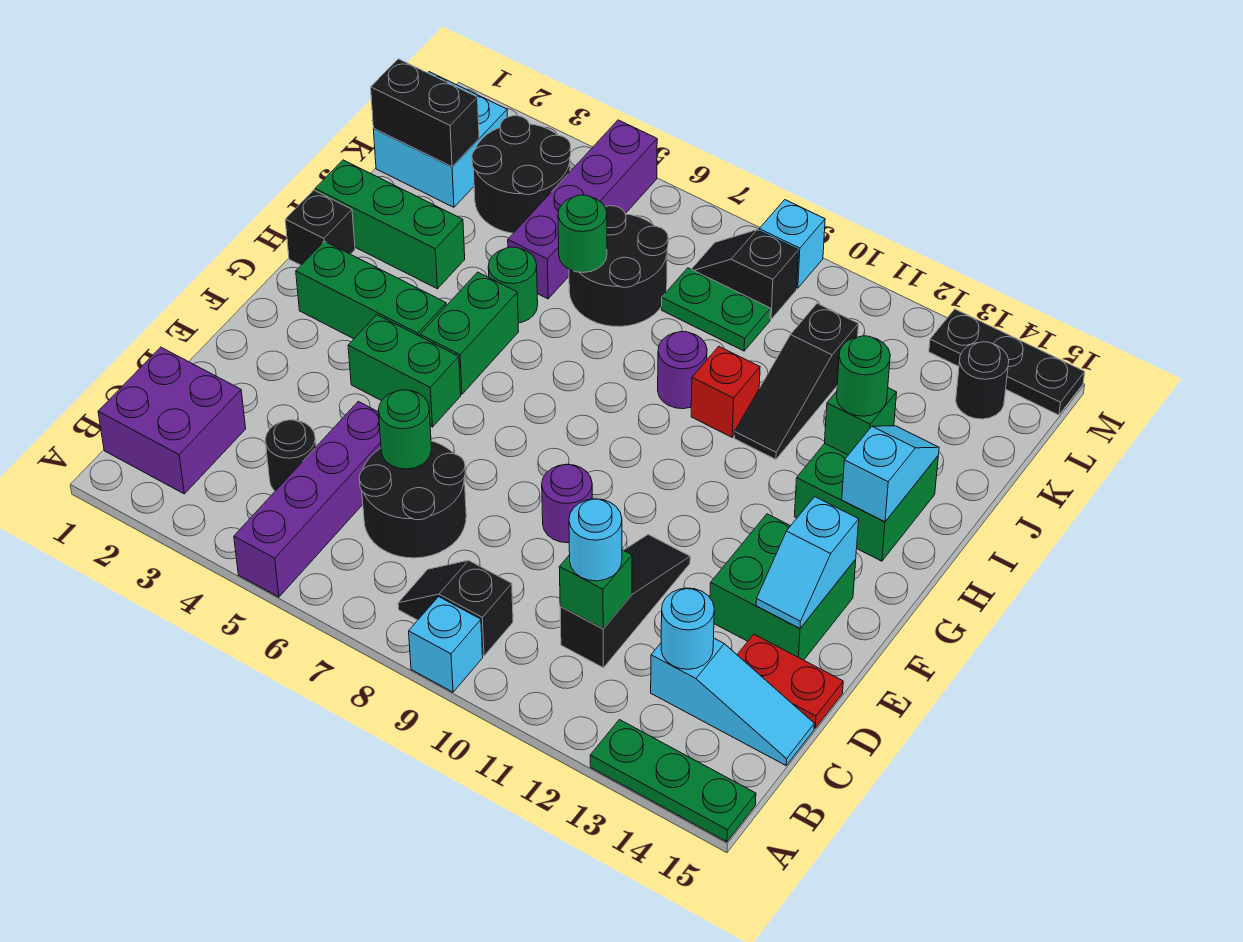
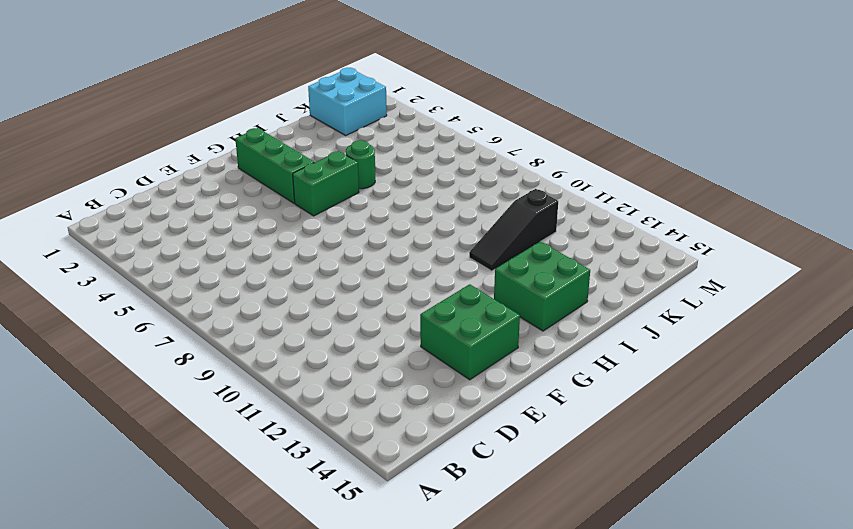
none -> purple brick A5:D5 level 1
none -> cyan brick A9 level 1
none -> green plate A13:A15 level 1
none -> purple brick B1:C2 level 1

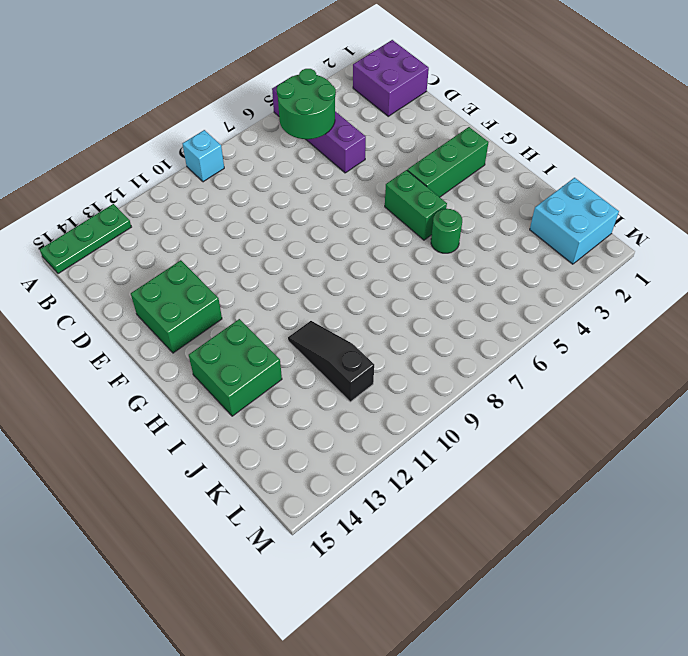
green round brick B5:C6 level 2 -> none
none -> black slope B8:B9 level 1 top 9
none -> black round brick C4 level 1
none -> black round brick C6:D7 level 1
none -> black slope C11:E11 level 1 top C

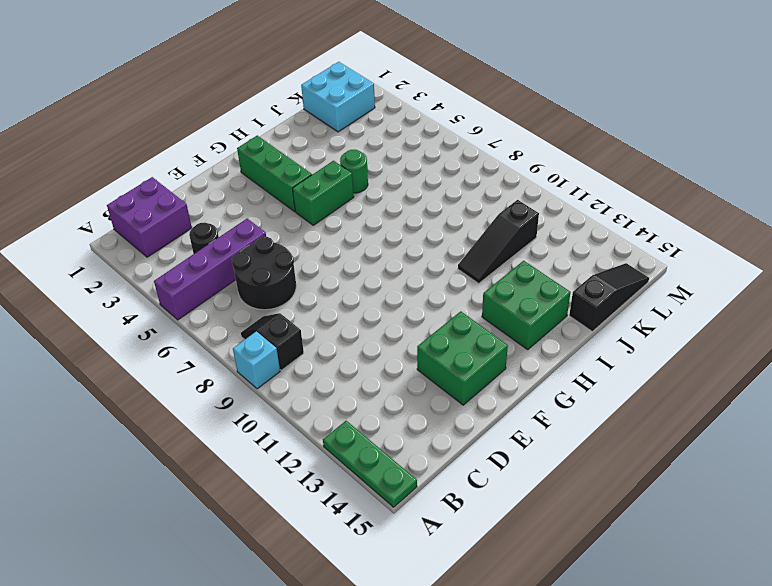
black slope J15:L15 level 1 top J -> black slope C11:E11 level 1 top C
none -> cyan slope C13:C15 level 1 top 13
none -> red plate D14:D15 level 1
none -> purple round brick E9 level 1
none -> green brick F4:F5 level 1

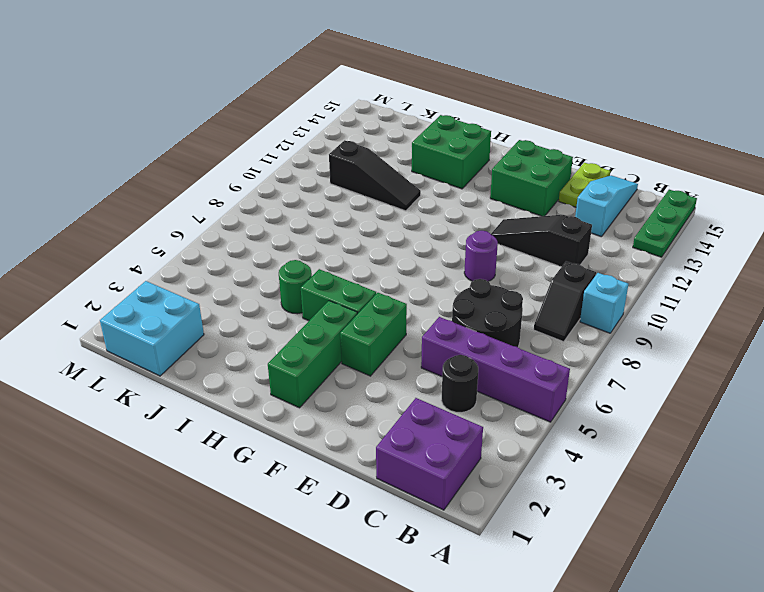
lime plate D14:D15 level 1 -> red plate D14:D15 level 1
none -> black brick H1 level 1
none -> green brick I1:I3 level 1
none -> purple round brick I9 level 1
none -> red brick I10 level 1

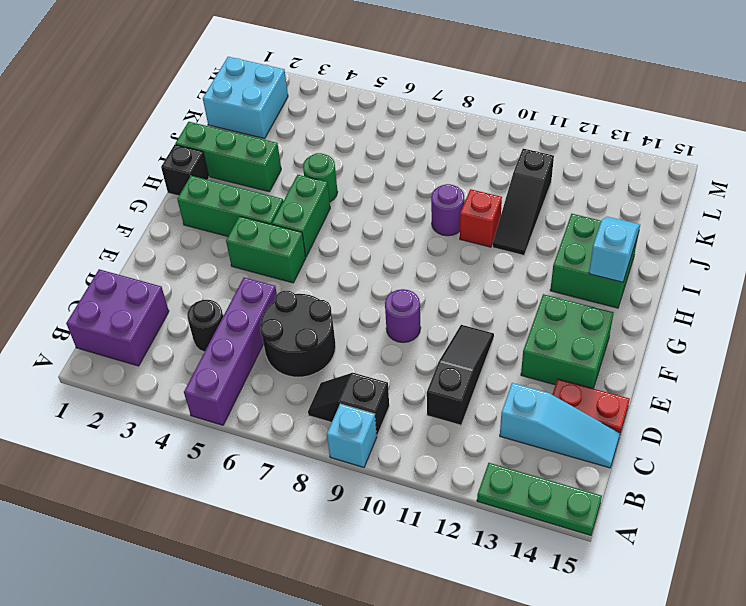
none -> purple brick J5:M5 level 1
none -> black round brick J6:K7 level 1
none -> black round brick K3:L4 level 1
none -> green plate K8:K9 level 1

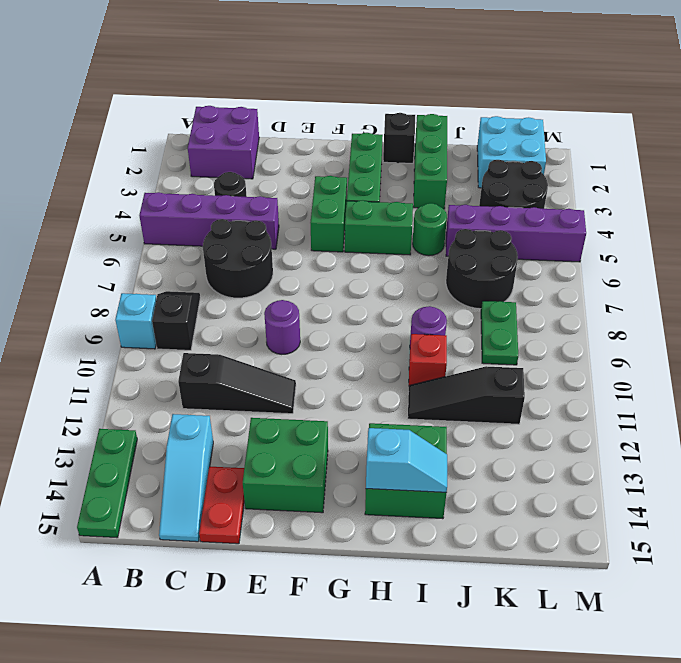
none -> black slope L8:L9 level 1 top 9
none -> black round brick L14 level 1
none -> cyan brick M9 level 1
none -> black plate M13:M15 level 1

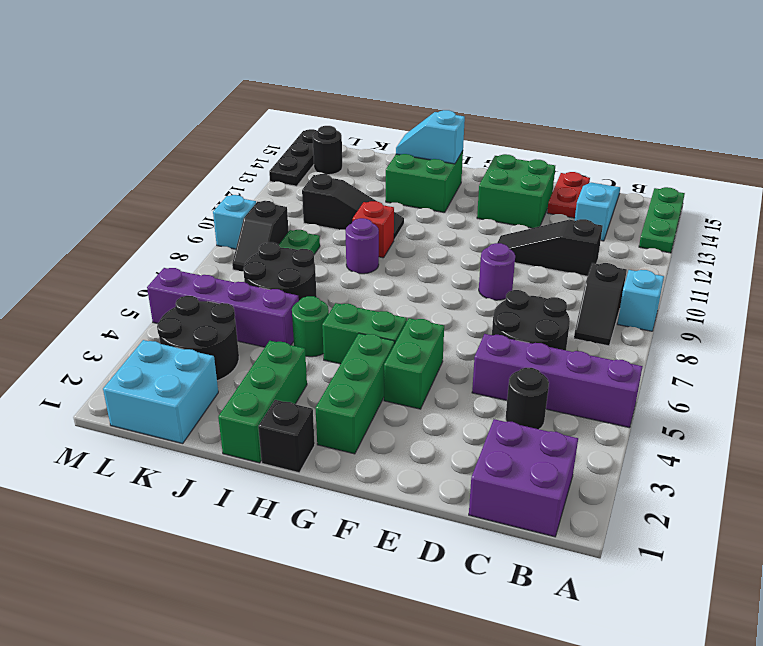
none -> green brick C11 level 2
none -> cyan round brick C13 level 2
none -> green round brick D6 level 2
none -> cyan slope E14:F14 level 2 top F

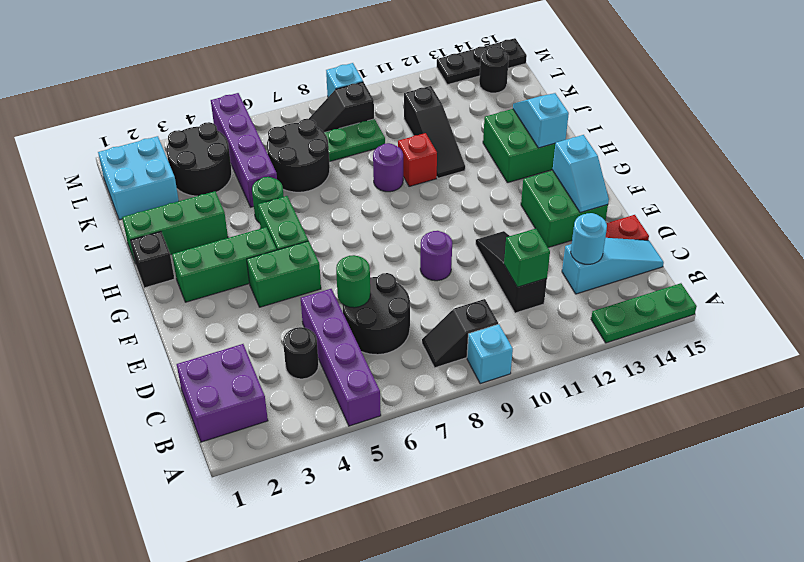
none -> green brick I13 level 2
none -> green round brick J6 level 2
none -> black brick K1:K2 level 2
none -> cyan round brick C11 level 3

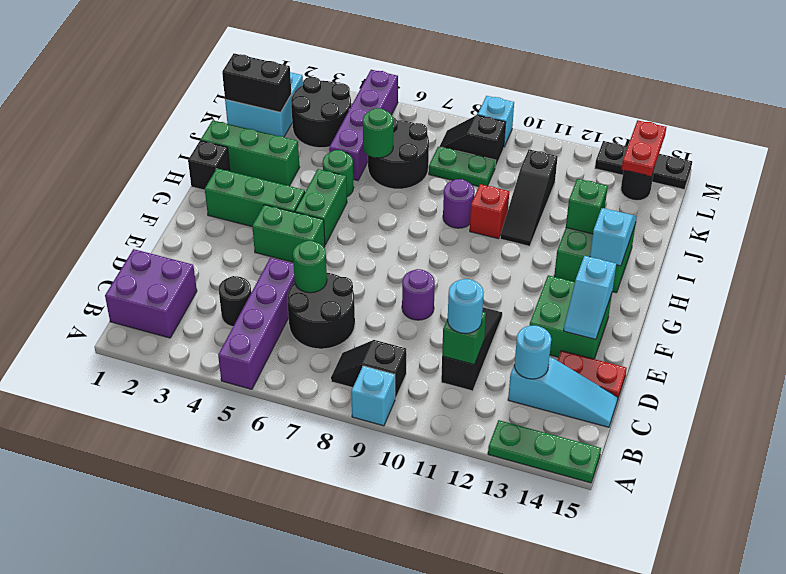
red plate L14:M14 level 2 -> none
none -> green round brick I13 level 3

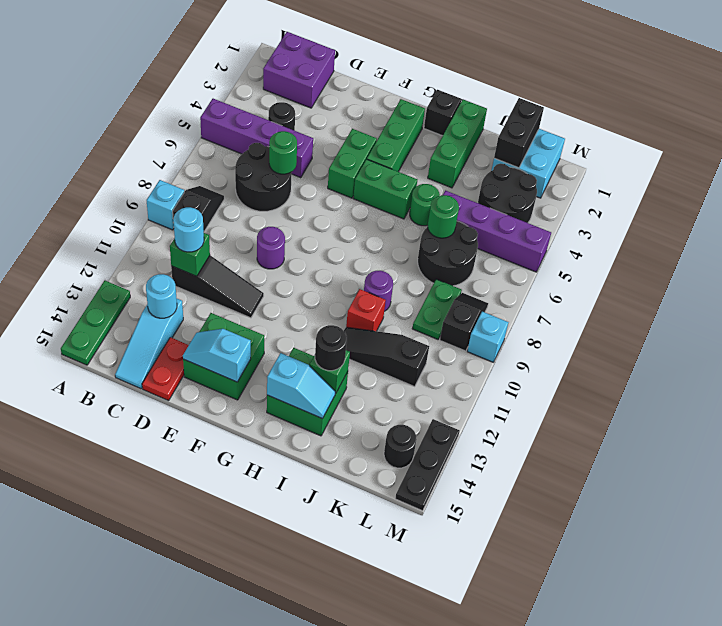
black round brick I13 level 3 -> green round brick I13 level 3

